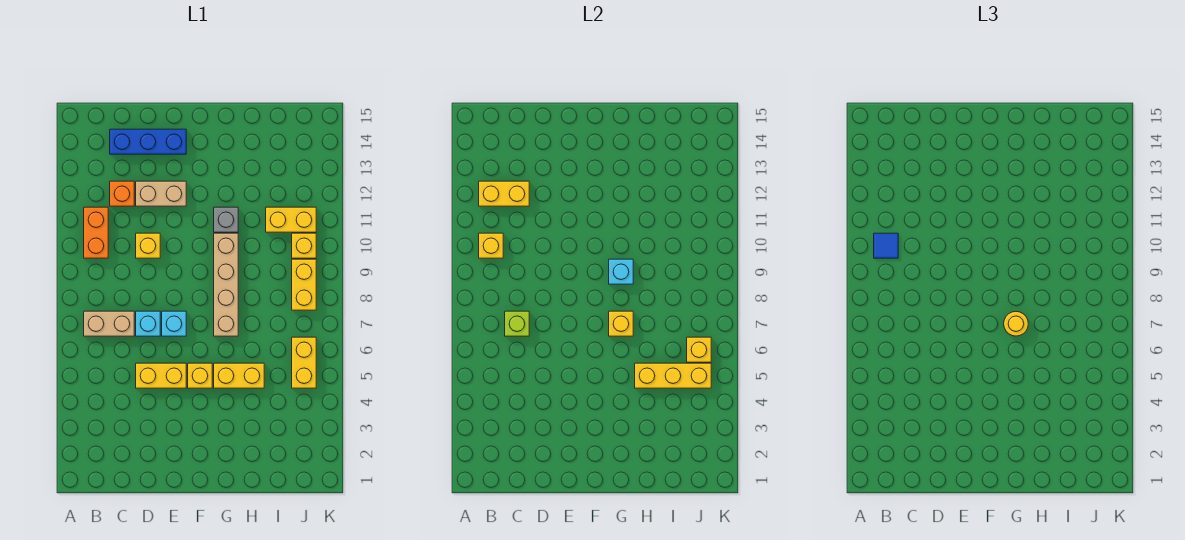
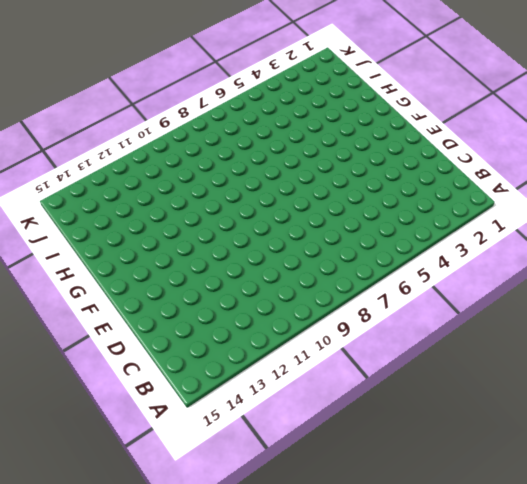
none -> tan brick B7:C7 level 1
none -> orange brick B10:B11 level 1
none -> orange brick C12 level 1

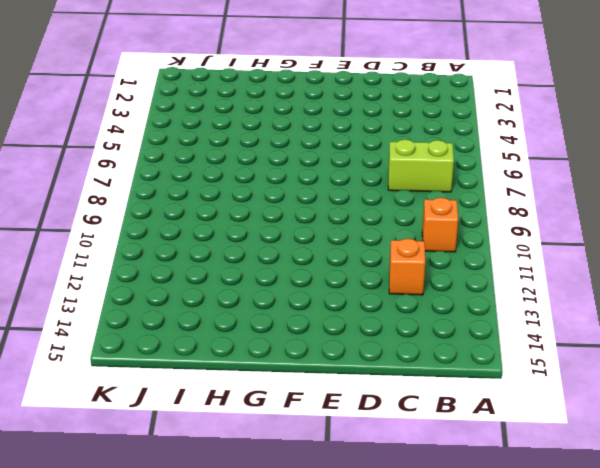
lime brick B7:C7 level 1 -> tan brick B7:C7 level 1
orange brick B10 level 1 -> orange brick B10:B11 level 1
none -> blue brick C14:E14 level 1
none -> yellow brick D5:E5 level 1
none -> cyan brick D7 level 1

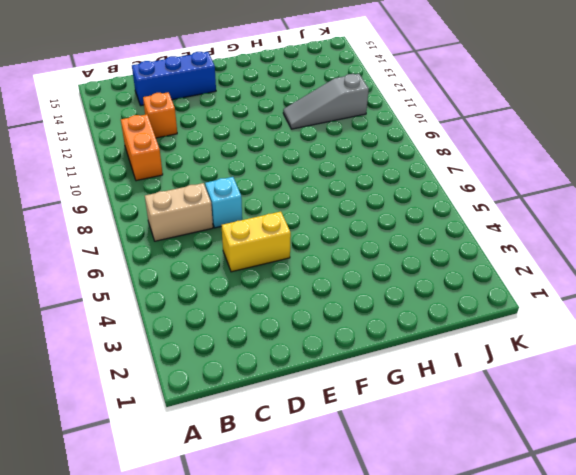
grey slope H11:J11 level 1 top J -> yellow brick I11:J11 level 1
none -> yellow brick D10 level 1
none -> tan brick D12:E12 level 1
none -> cyan brick E7 level 1

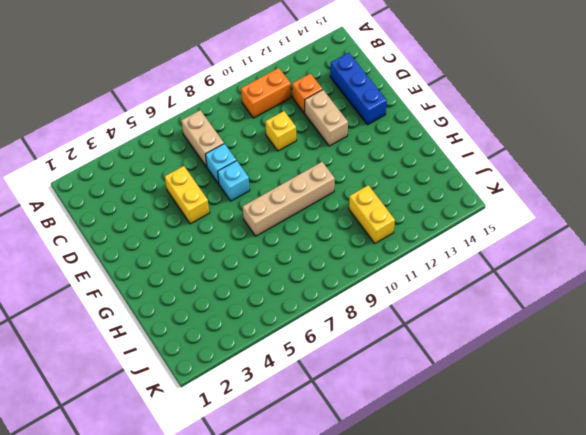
none -> yellow brick F5 level 1
none -> yellow brick G5:H5 level 1
none -> grey brick G11 level 1

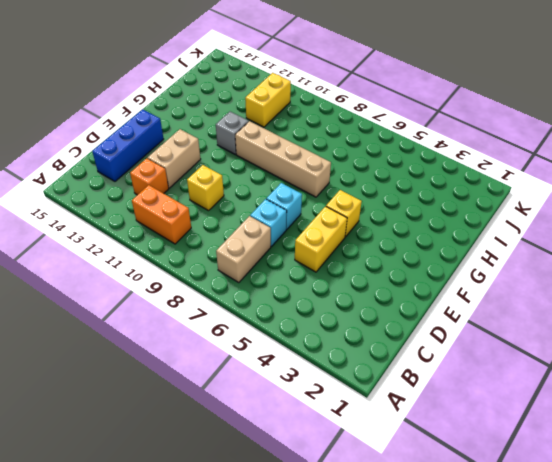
none -> yellow brick G5:H5 level 1
none -> yellow brick J5:J6 level 1
none -> yellow brick J8:J9 level 1

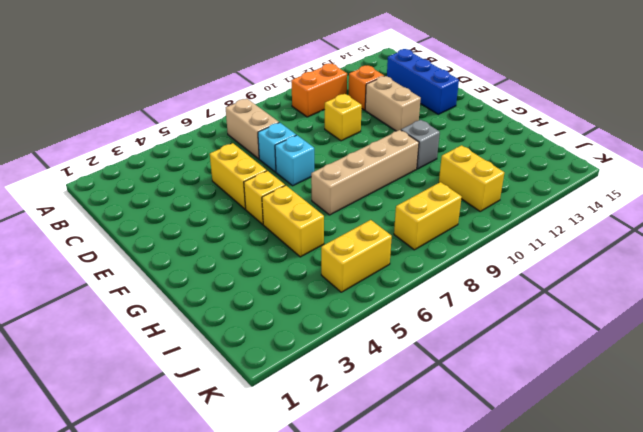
none -> yellow brick J10 level 1
none -> yellow brick B10 level 2
none -> yellow brick B12:C12 level 2

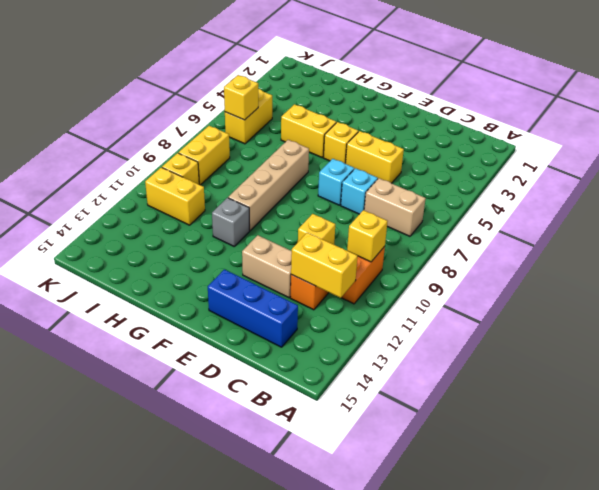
none -> lime brick C7 level 2
none -> yellow brick G7 level 2
none -> cyan brick G9 level 2

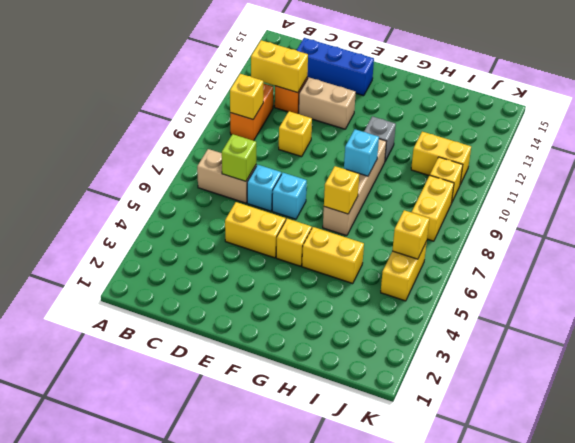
none -> yellow brick H5:J5 level 2
none -> blue tile B10 level 3
none -> yellow round brick G7 level 3

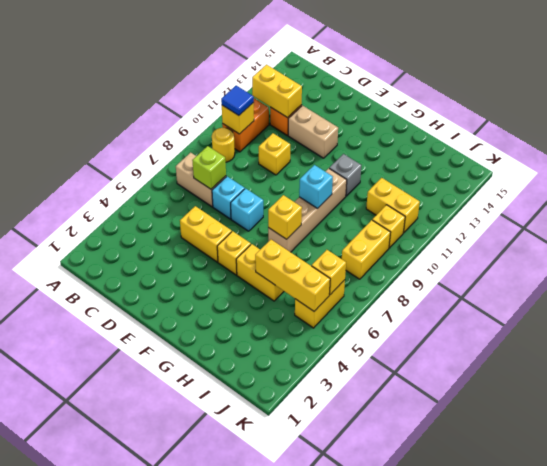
yellow round brick B9 level 1 -> yellow round brick G7 level 3
none -> blue brick C14:E14 level 1

